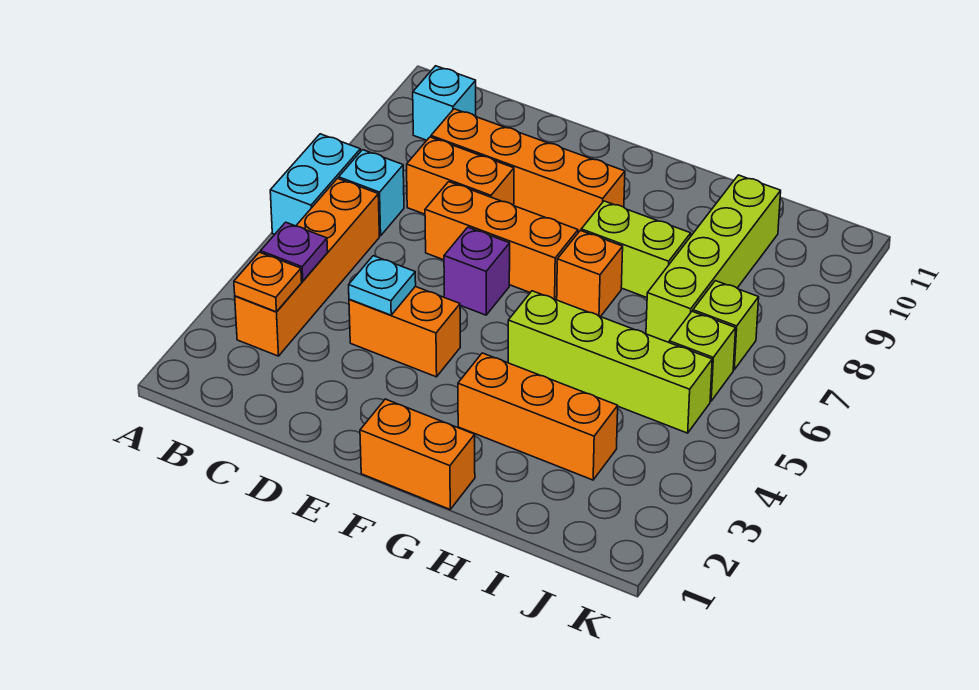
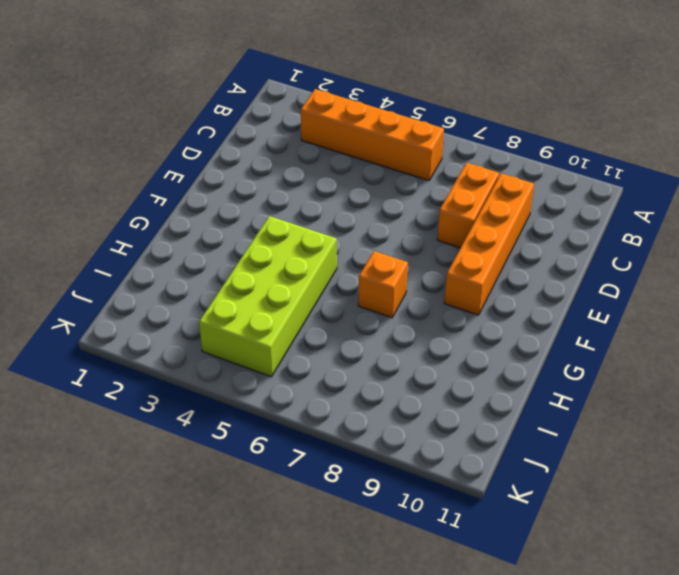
lime brick G4:J5 level 1 -> lime brick G5:J5 level 1
none -> cyan brick A6:A7 level 1
none -> cyan brick B7 level 1
none -> cyan brick B10 level 1

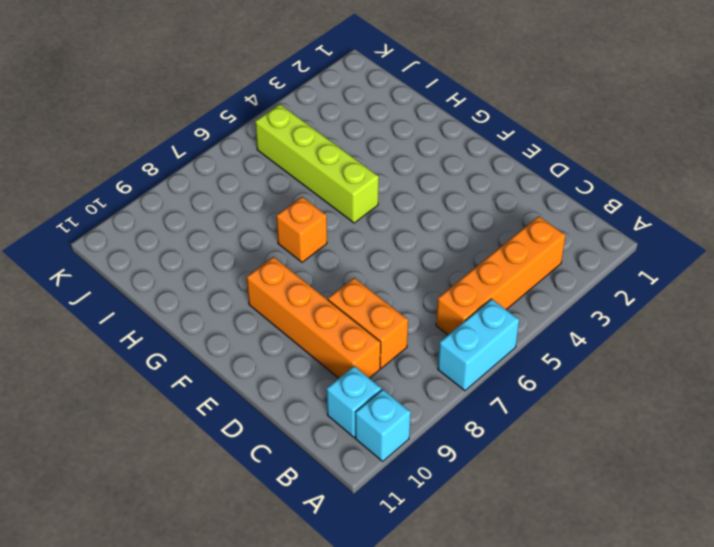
cyan brick A10 level 1 -> cyan brick B7 level 1
none -> orange brick D4:E4 level 1
none -> orange brick D7:F7 level 1
none -> purple brick E6 level 1

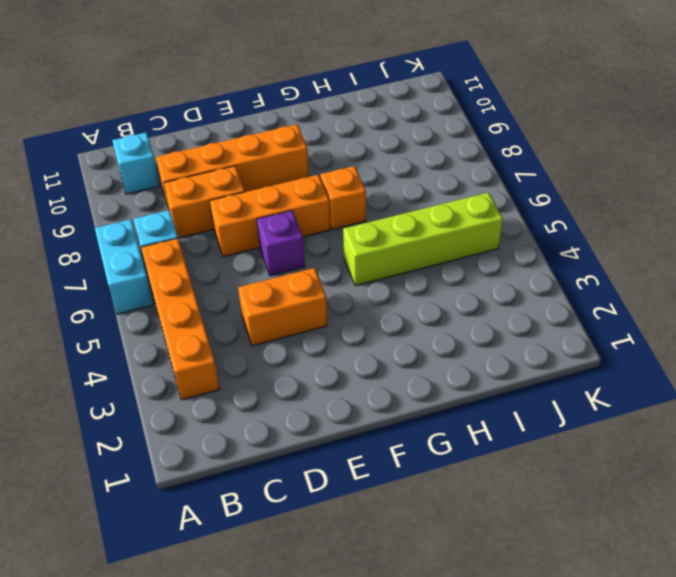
none -> orange brick F1:G1 level 1
none -> orange brick G3:I3 level 1
none -> lime brick G8:H8 level 1

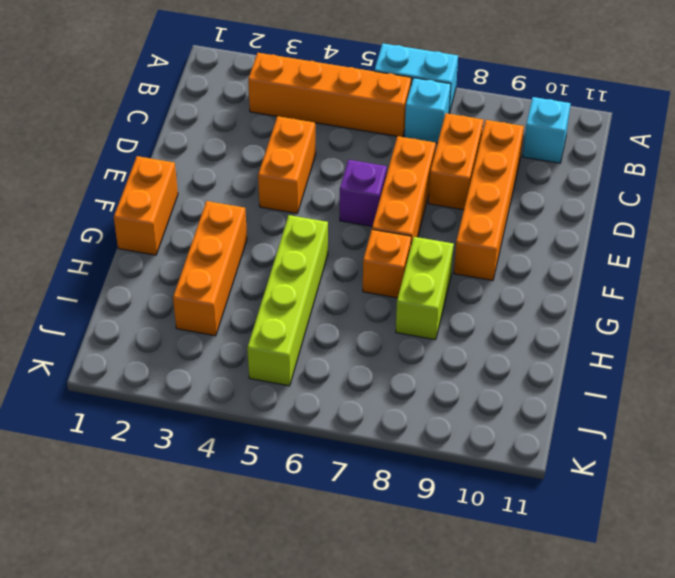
none -> lime brick I7:I10 level 1
none -> lime brick J6 level 1
none -> lime brick J7 level 1

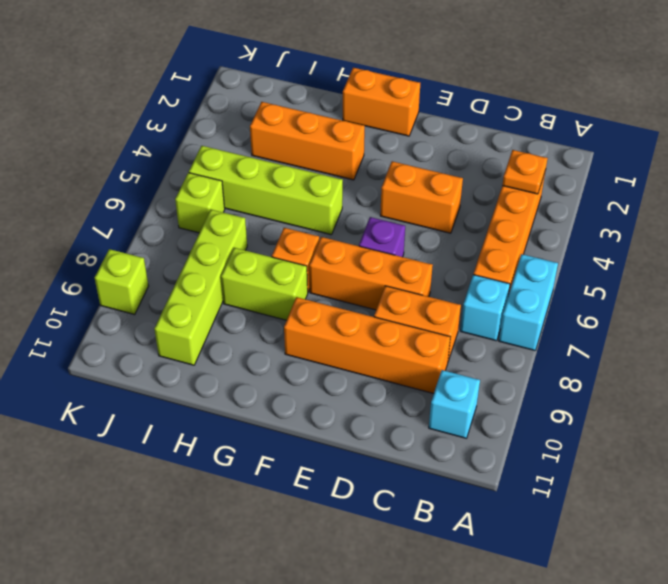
lime brick K9 level 1 -> lime brick J7 level 1
none -> purple plate B4 level 2
none -> cyan plate D4 level 2

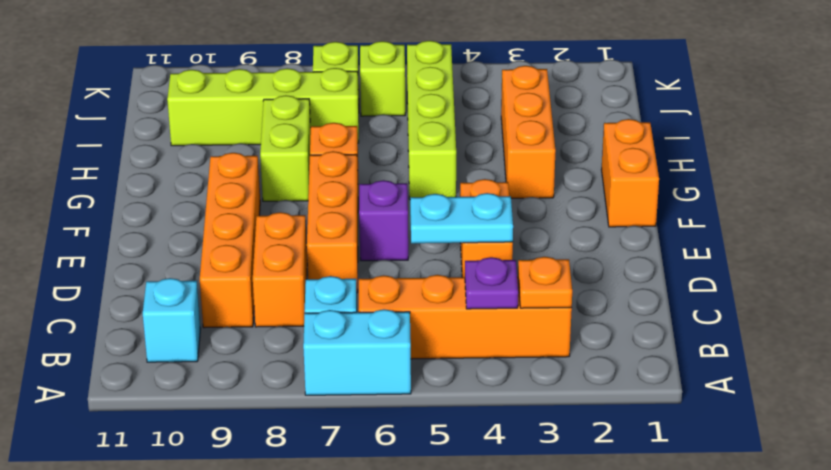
cyan plate D4:D5 level 2 -> cyan plate D4 level 2

